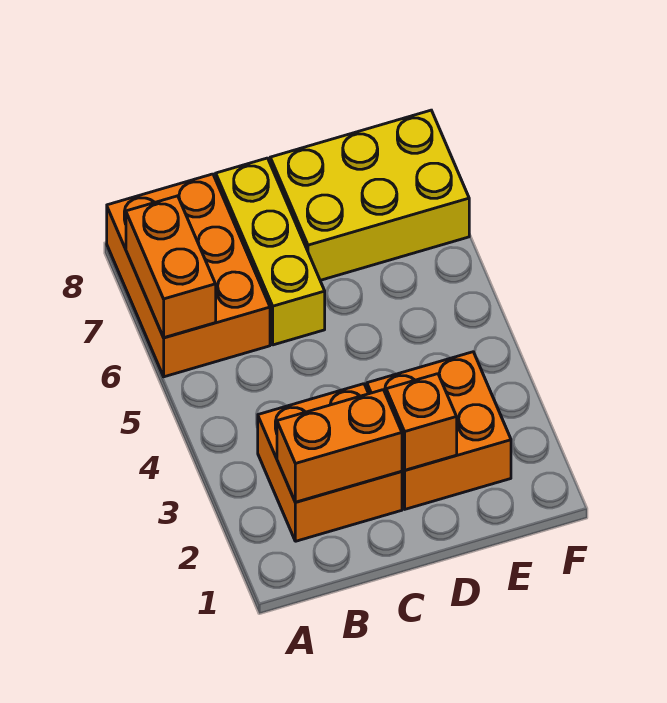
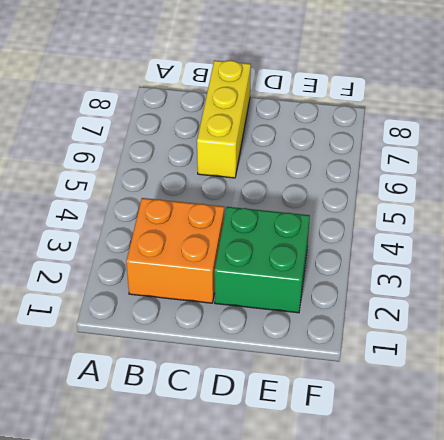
green brick D2:E3 level 1 -> orange brick D2:E3 level 1
none -> orange brick A6:B8 level 1
none -> yellow brick D7:F8 level 1

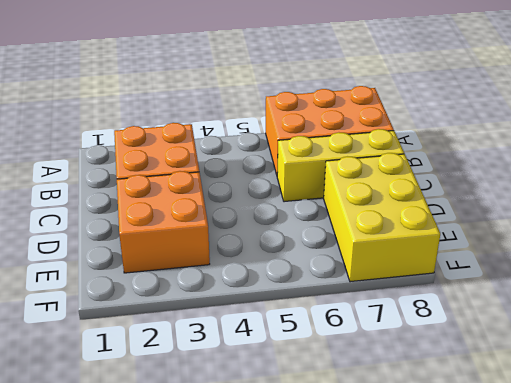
none -> orange brick A6:A7 level 2
none -> orange brick B2:C2 level 2

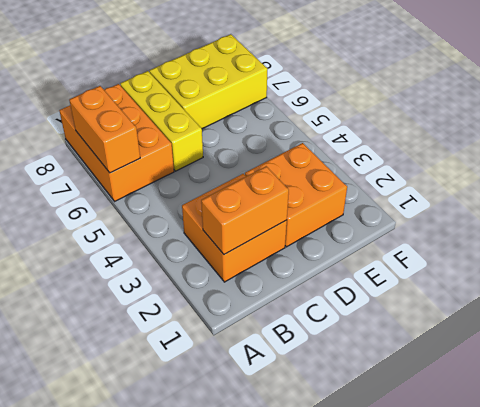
none -> orange brick D2 level 2

